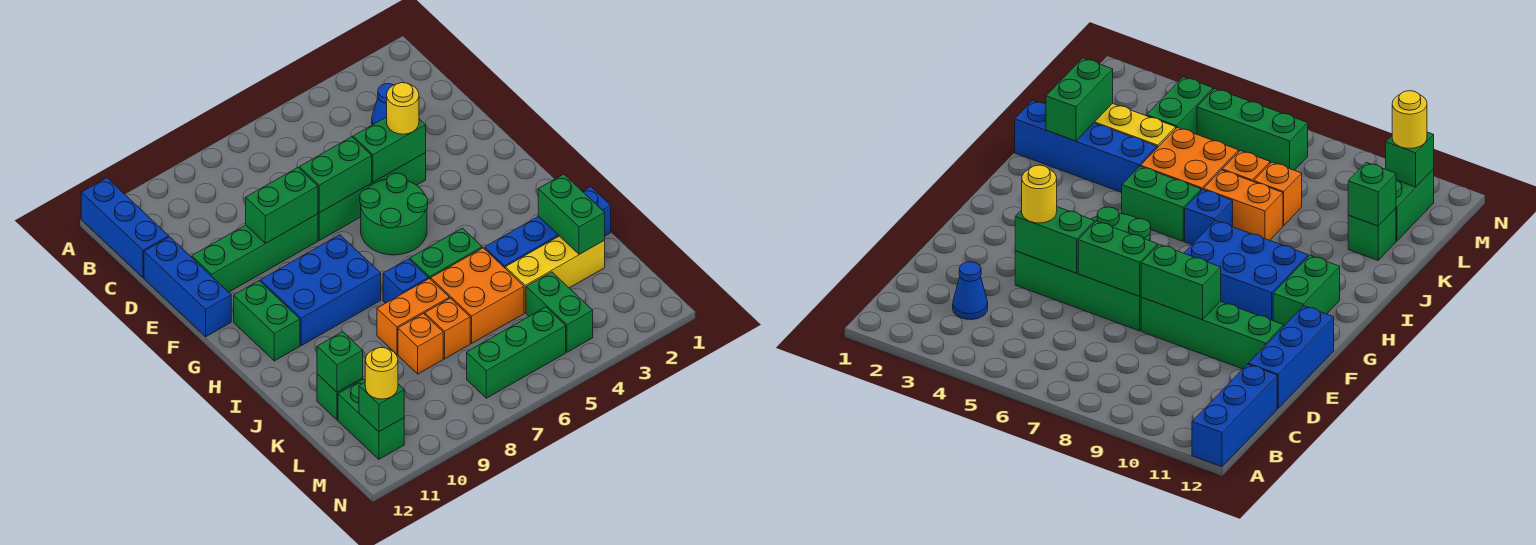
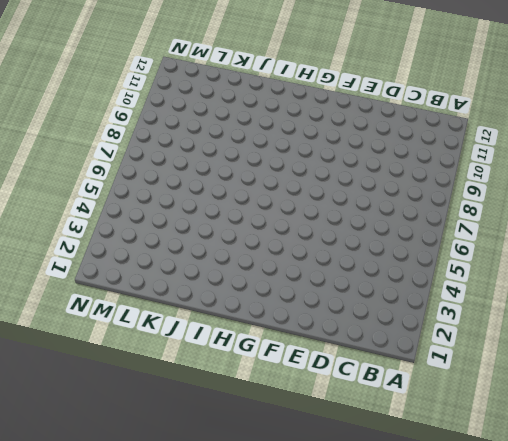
none -> blue brick A12:C12 level 1
none -> blue cone C3 level 1
none -> blue brick D12:F12 level 1

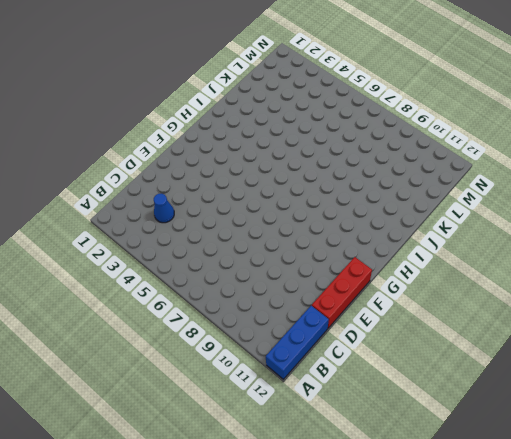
red brick D12:F12 level 1 -> blue brick D12:F12 level 1
none -> green brick E4:E7 level 1
none -> green brick E8:E11 level 1
none -> green round brick F5:G6 level 1

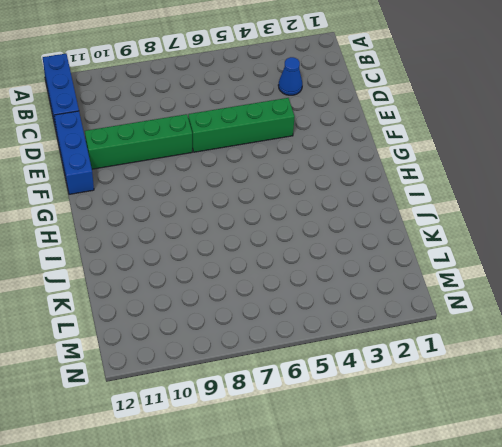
none -> green round brick F5:G6 level 1
none -> blue brick G8:H10 level 1
none -> green brick G11:H11 level 1

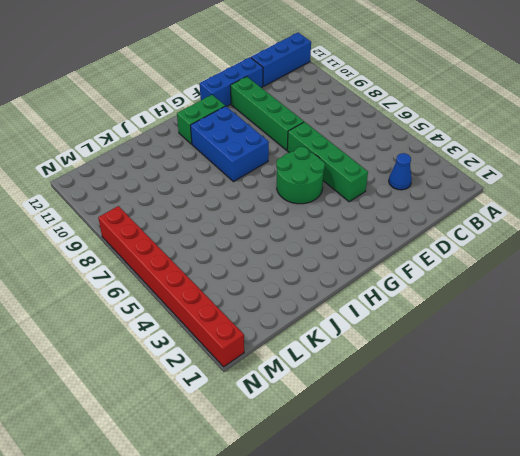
red brick N1:N8 level 1 -> none
none -> green brick I5:I6 level 1
none -> blue brick I7 level 1
none -> blue brick J1:J4 level 1

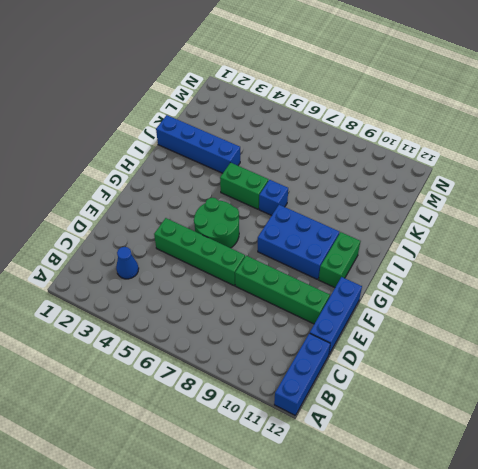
none -> orange brick J5:K6 level 1
none -> orange brick J7:J8 level 1
none -> yellow brick K2:K4 level 1

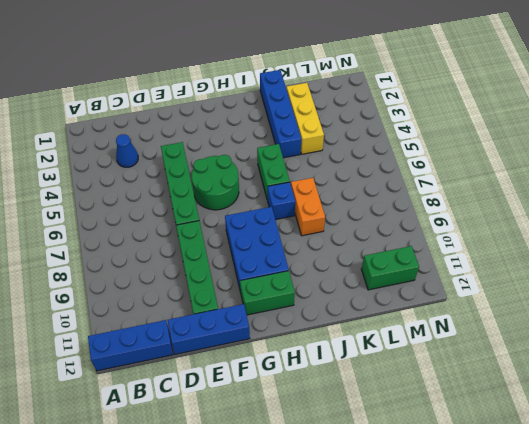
none -> orange brick J5:K6 level 1
none -> orange brick K7 level 1
none -> orange brick K8 level 1

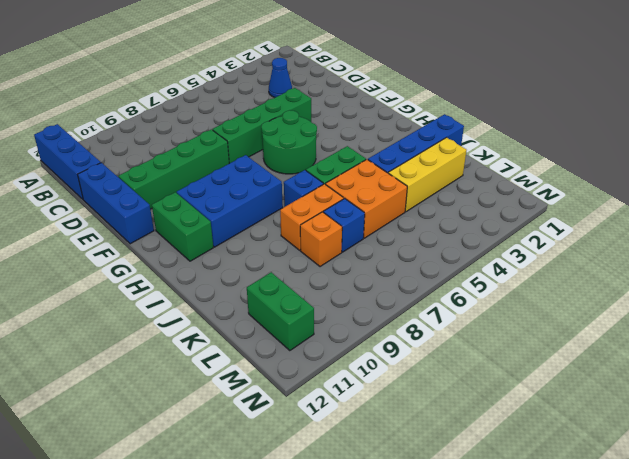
blue brick K7 level 1 -> orange brick K7 level 1
none -> green brick K11 level 1
none -> green brick L4:M4 level 1
none -> green brick M5:M7 level 1

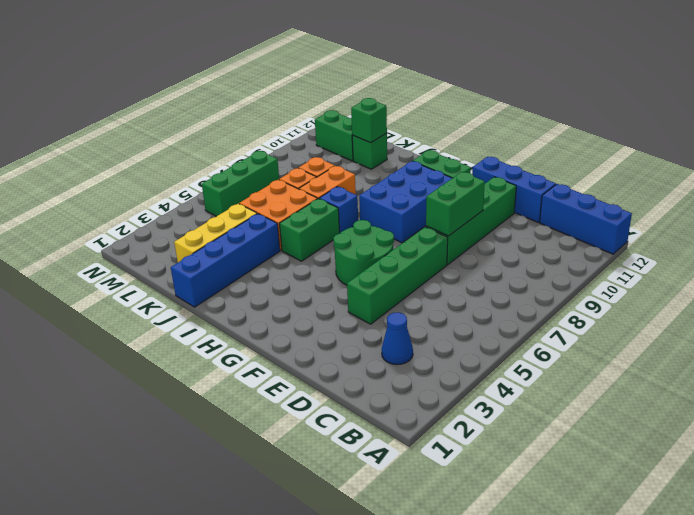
none -> green brick L4:M4 level 1
none -> green brick E4:E5 level 2
none -> green brick E6:E7 level 2

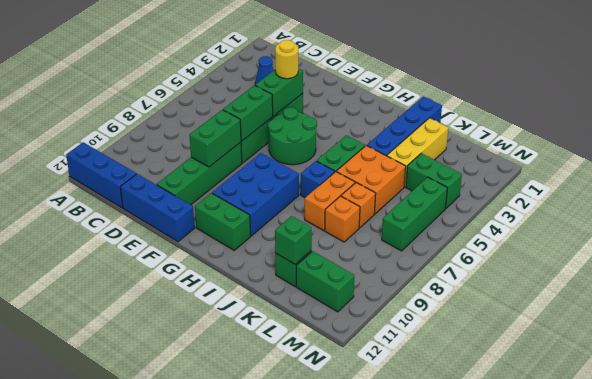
none -> green brick J2:K2 level 2
none -> green brick M11 level 2
none -> yellow round brick M11 level 3

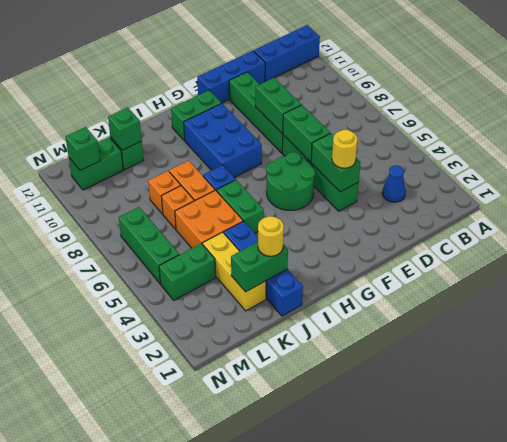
yellow round brick J2 level 3 -> yellow round brick M11 level 3

